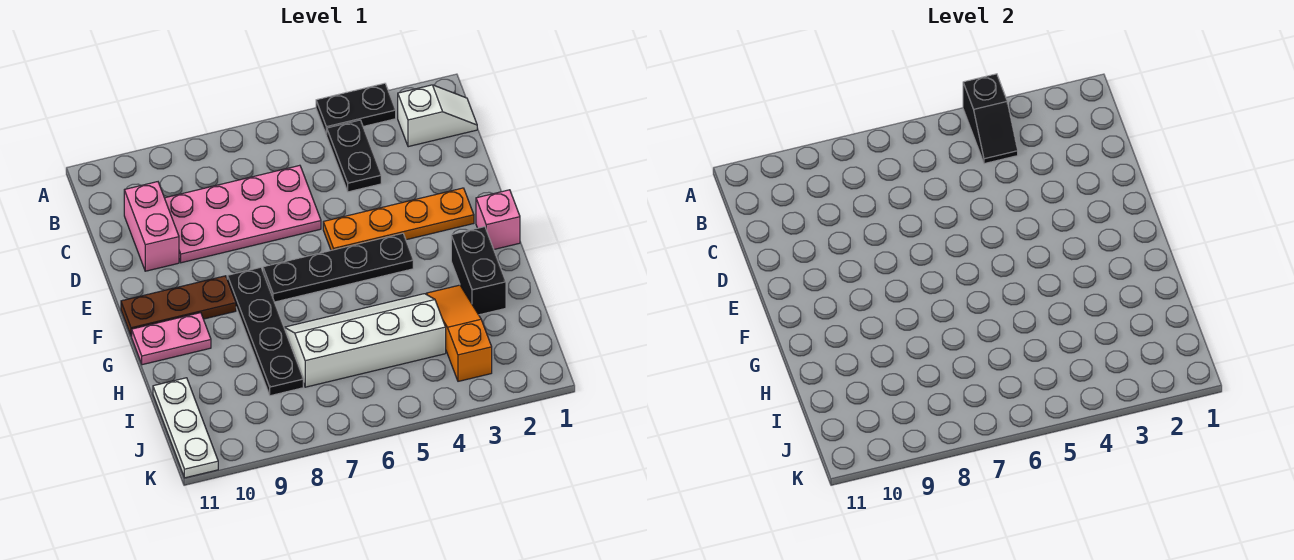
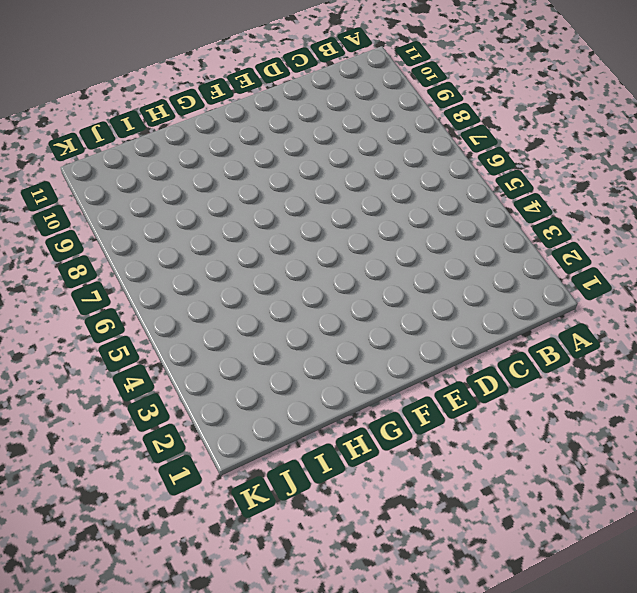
none -> black plate A3:A4 level 1
none -> white slope B1:B2 level 1 top 2
none -> black plate B4:C4 level 1

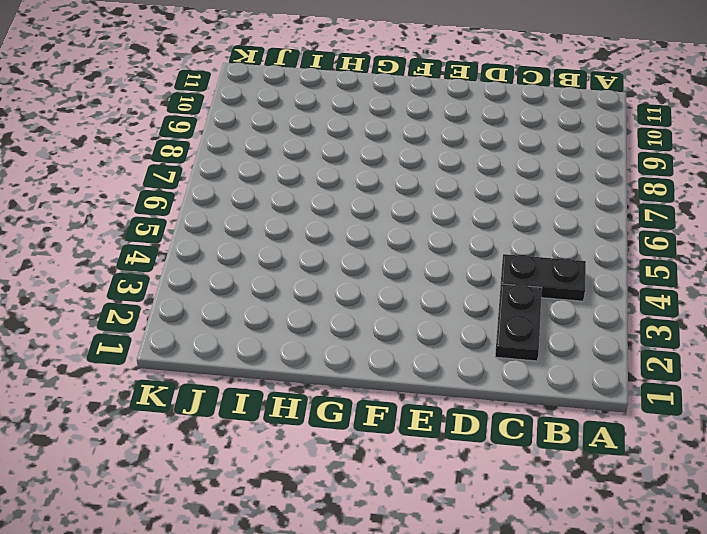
black plate C2:C3 level 1 -> black plate A3:A4 level 1
none -> white slope B1:B2 level 1 top 2
none -> pink plate C6:D9 level 1
none -> pink brick C10:D10 level 1

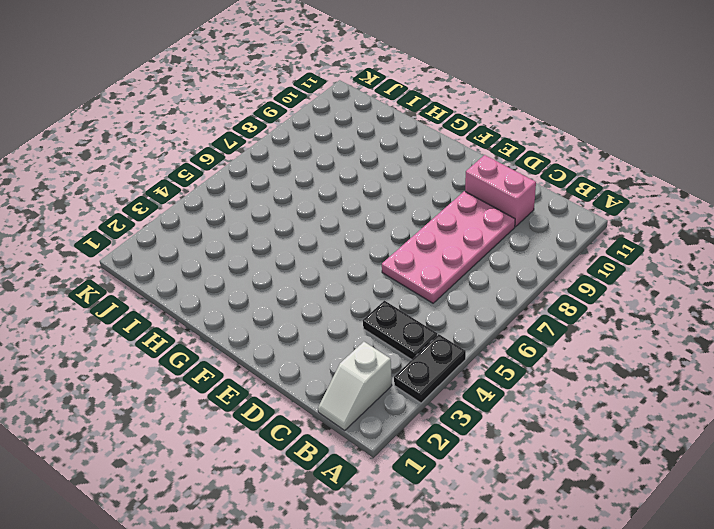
none -> orange plate E2:E5 level 1
none -> pink brick F1 level 1
none -> black plate F4:F7 level 1

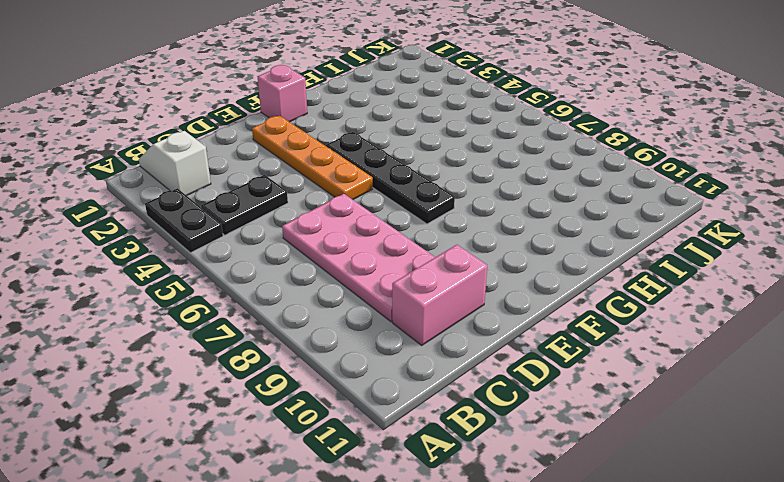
none -> black plate F8:I8 level 1
none -> brown plate F9:F11 level 1
none -> black brick G2:H2 level 1

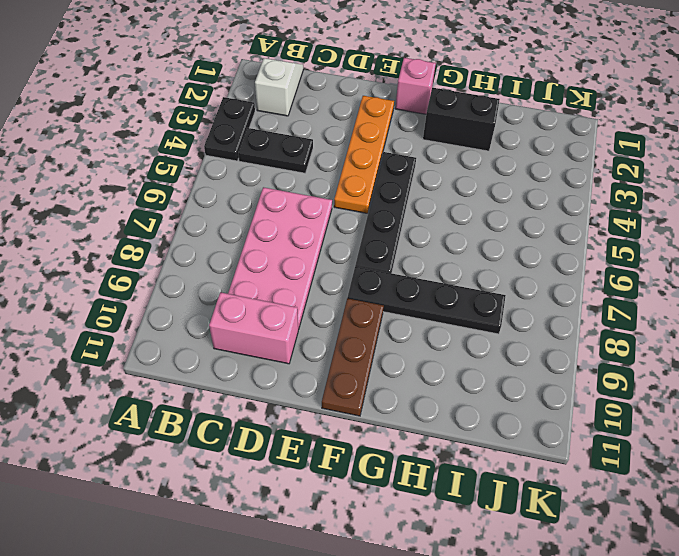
none -> pink plate G10:G11 level 1
none -> orange slope H3:J3 level 1 top J
none -> white slope H4:I7 level 1 top I

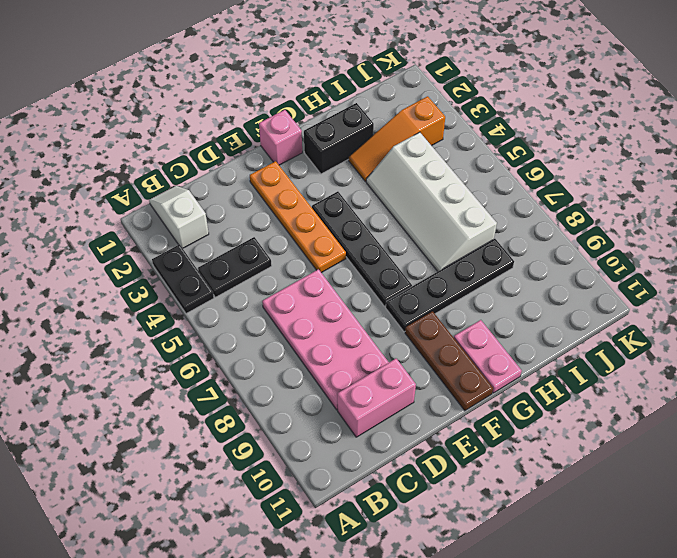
none -> white plate I11:K11 level 1
none -> black slope A4:B4 level 2 top A

